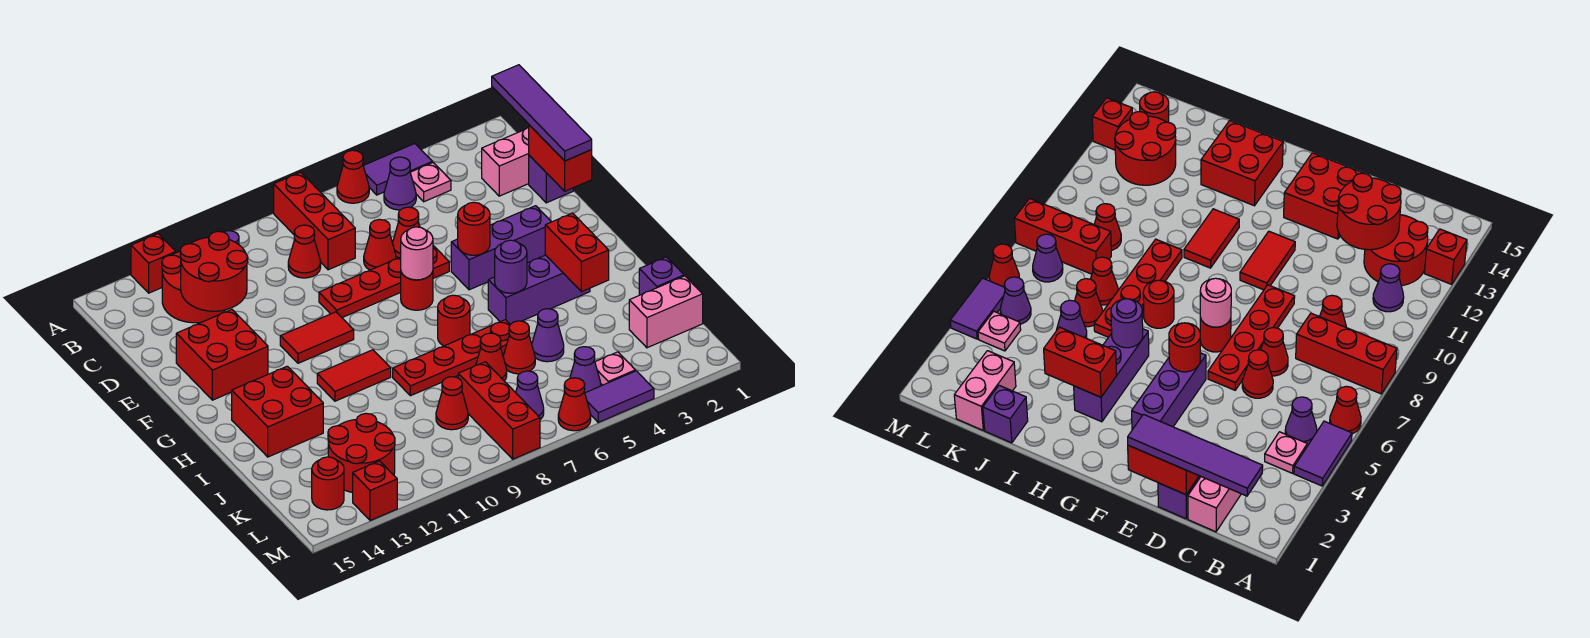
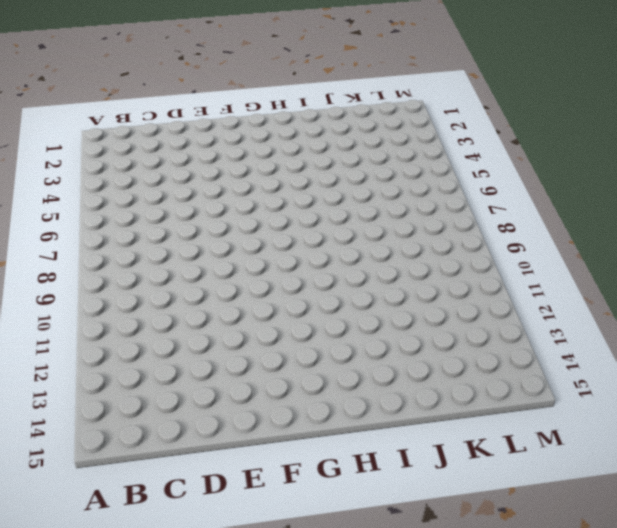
none -> purple tile A4:A5 level 1
none -> red cone A6 level 1
none -> red brick A8:C8 level 1
none -> red brick A13 level 1

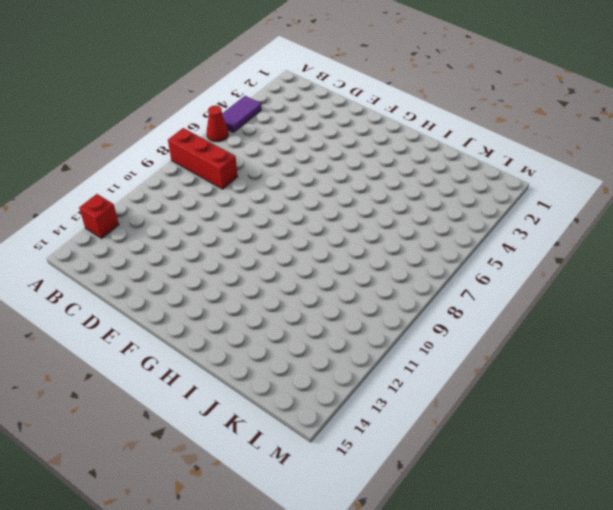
none -> pink plate B4 level 1
none -> purple cone B5 level 1
none -> purple cone B11 level 1
none -> red round brick B12:C13 level 1

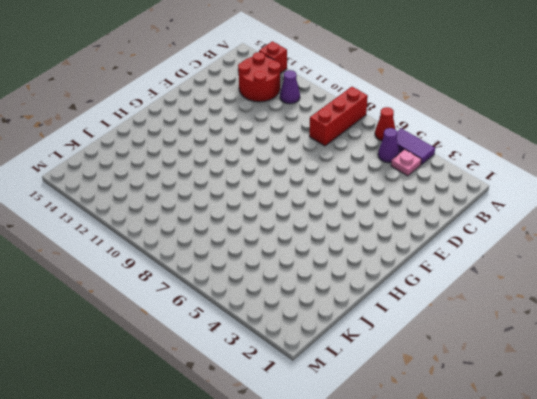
none -> pink brick C1:C2 level 1
none -> red cone C9 level 1
none -> purple brick D1 level 1
none -> red cone D6 level 1

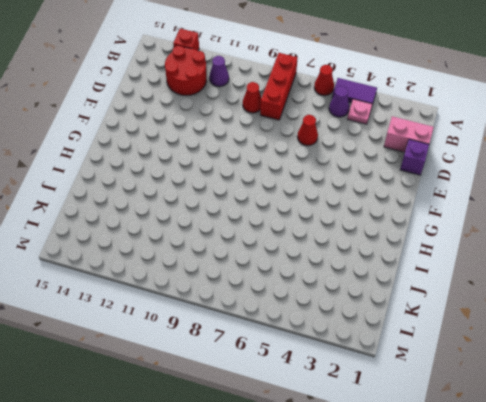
none -> red cone D7 level 1
none -> red plate E6:E9 level 1
none -> red brick E13:F14 level 1
none -> purple brick F3:F5 level 1

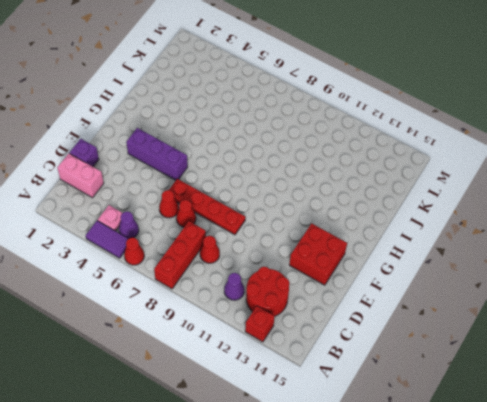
none -> red round brick F7 level 1
none -> red tile F10:F11 level 1
none -> purple brick H3:H5 level 1
none -> red round brick H7 level 1

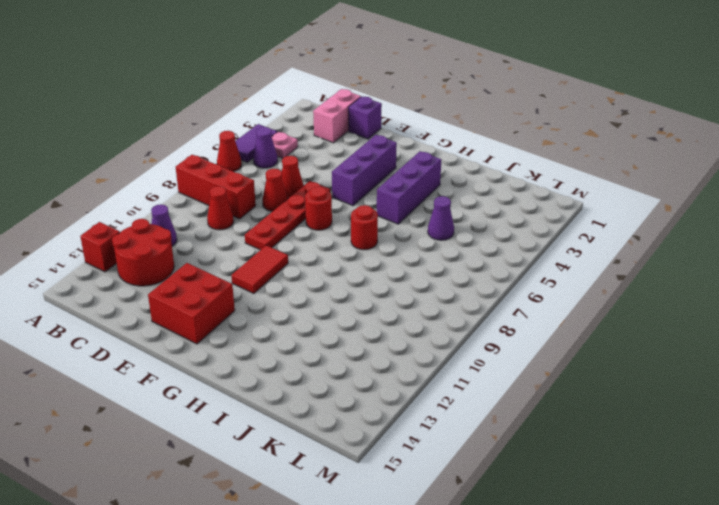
none -> red tile H10:H11 level 1
none -> red brick H13:I14 level 1
none -> red plate I6:I9 level 1
none -> purple brick J1 level 1

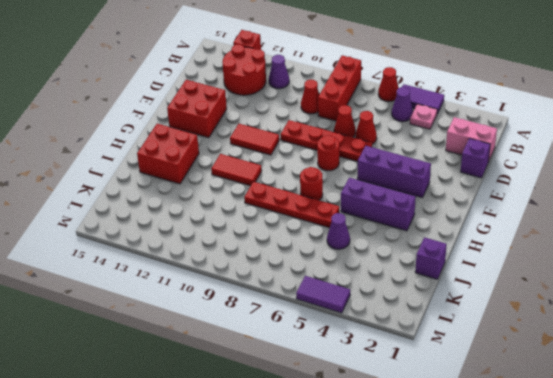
none -> red cone J6 level 1
none -> red cone J7 level 1
none -> pink brick K1:K2 level 1
none -> red brick K8:M8 level 1

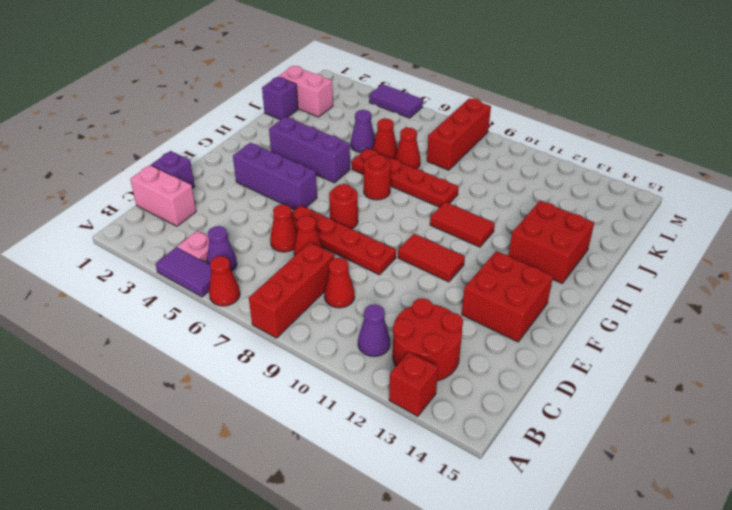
none -> red cone K9 level 1
none -> red round brick K12:L13 level 1
none -> pink plate L4 level 1
none -> purple cone L5 level 1

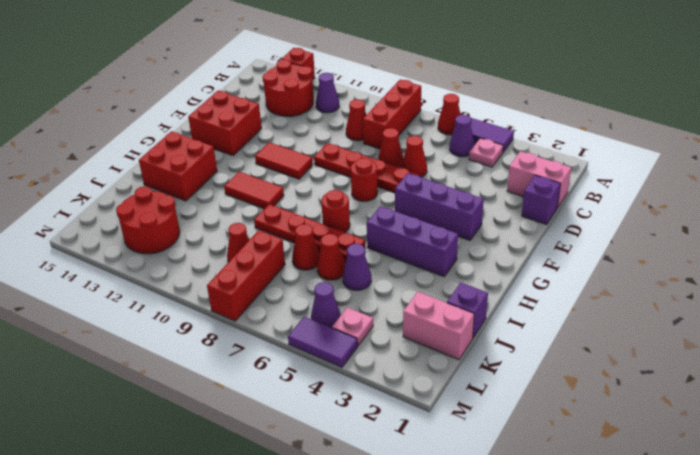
none -> purple cone L7 level 1
none -> red round brick L14 level 1
none -> red cone M6 level 1
none -> red brick M13 level 1

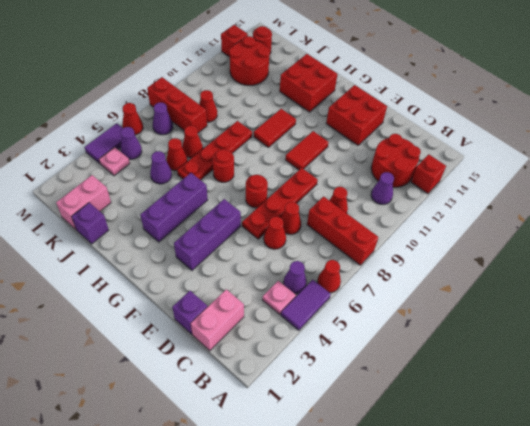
none -> red round brick C12:D13 level 2
none -> red brick D1:E1 level 2
none -> red round brick F5 level 2
none -> pink round brick F7 level 2

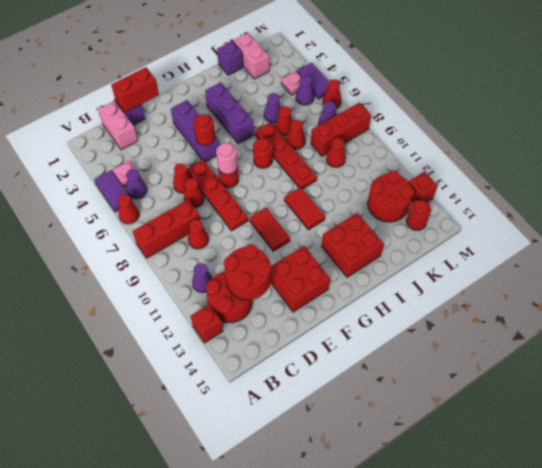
none -> red brick H3:I3 level 2
none -> purple round brick H5 level 2
none -> purple tile B1:E1 level 3

